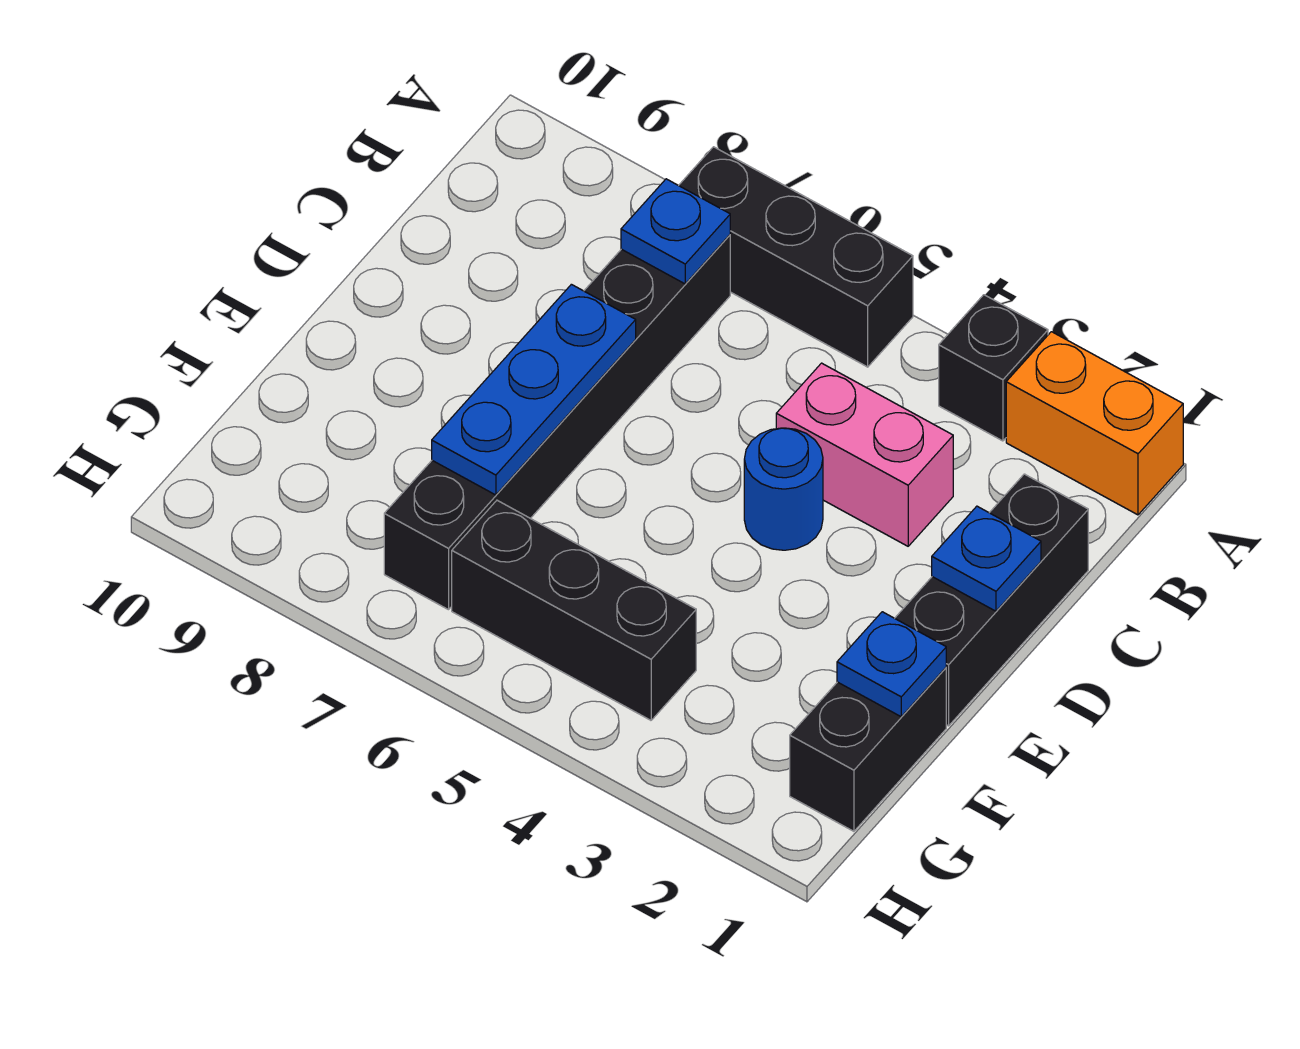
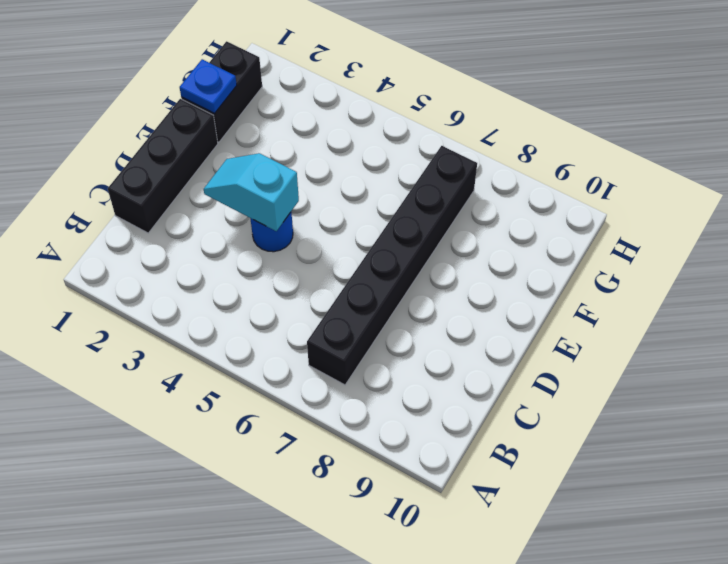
cyan slope D3:D4 level 2 top 4 -> none
none -> orange brick A1:A2 level 1
none -> black brick A3 level 1
none -> black brick A5:A7 level 1

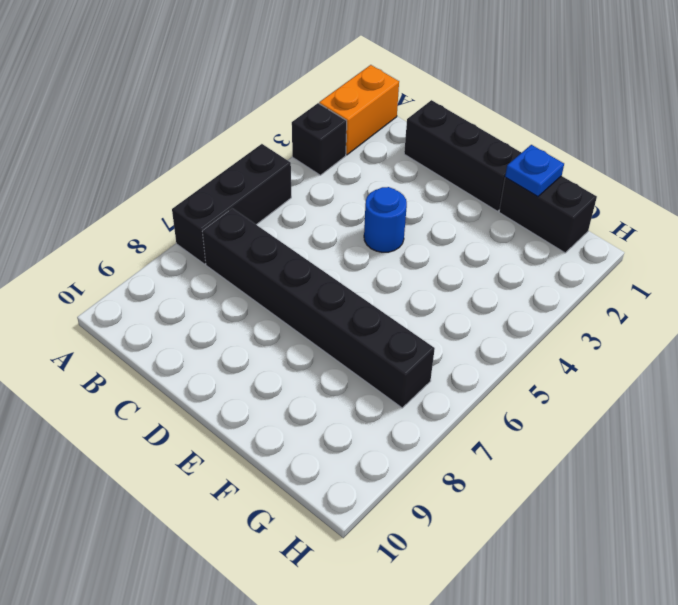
none -> pink brick C3:C4 level 1
none -> black brick G4:G6 level 1
none -> blue plate B7 level 2

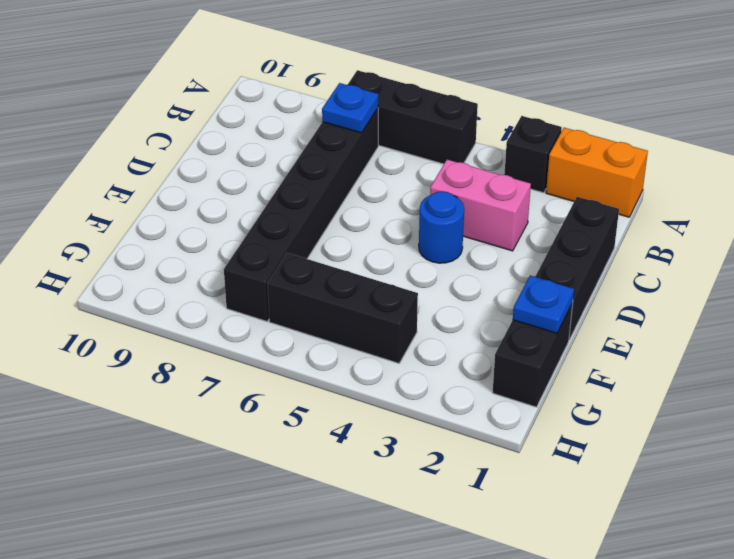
none -> blue plate D1 level 2
none -> blue plate D7:F7 level 2

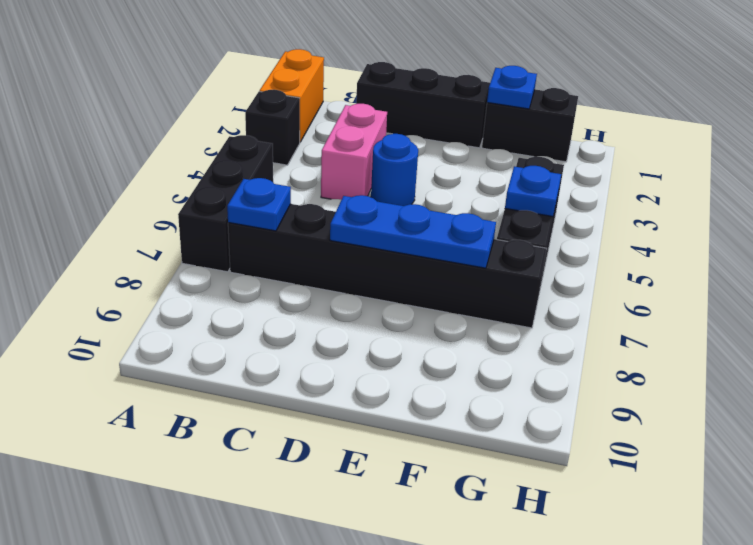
blue plate G5 level 2 -> blue plate D1 level 2

